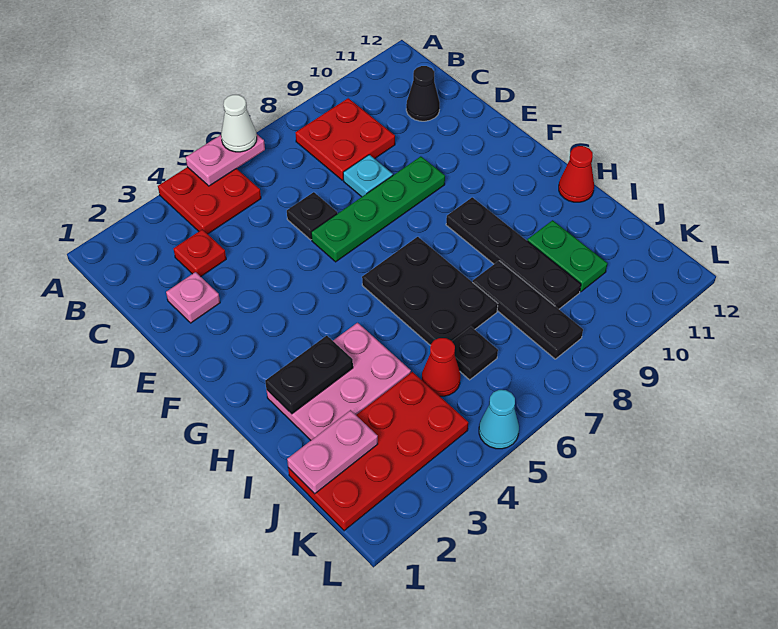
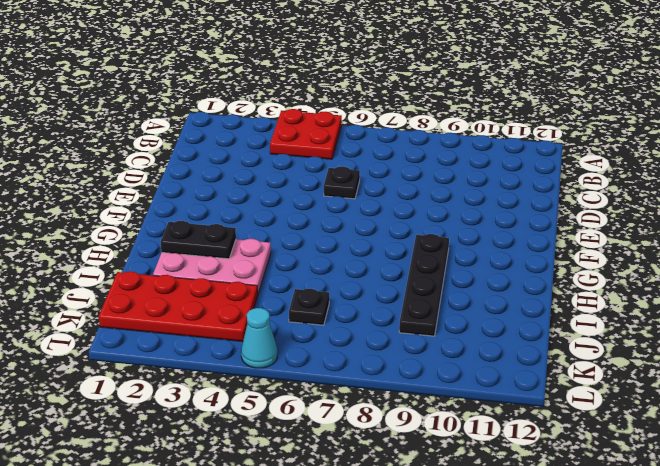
none -> red plate B8:C9 level 1
none -> red plate C3 level 1
none -> black cone C11 level 1

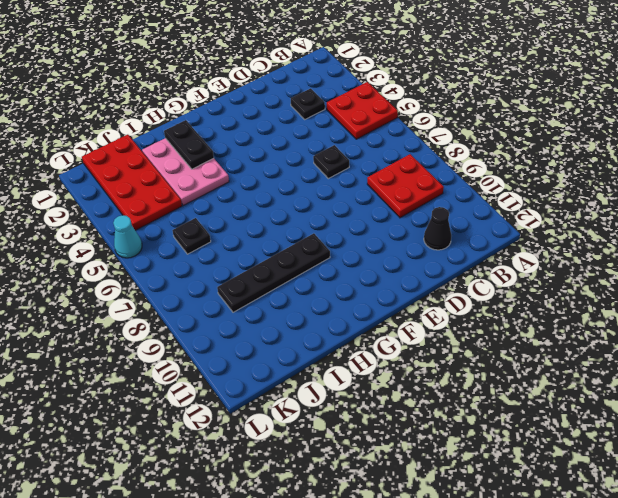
black plate C3 level 1 -> red plate C3 level 1
none -> pink plate D2 level 1
none -> cyan plate D8 level 1
none -> green plate E6:E9 level 1

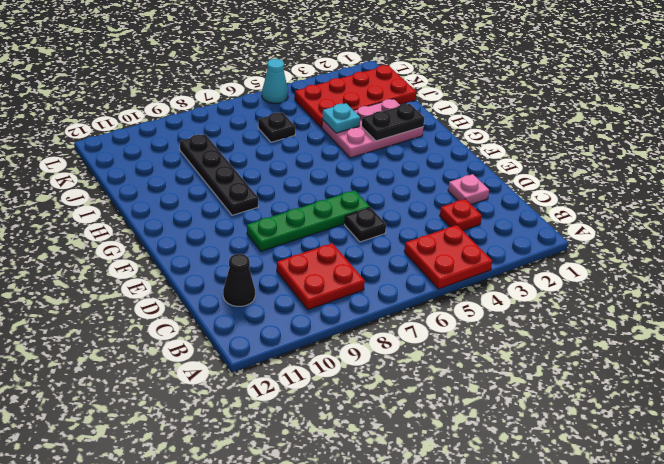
cyan plate I4 level 2 -> cyan plate D8 level 1
none -> black plate G6:I7 level 1
none -> red cone H12 level 1
none -> black plate I8:K8 level 1

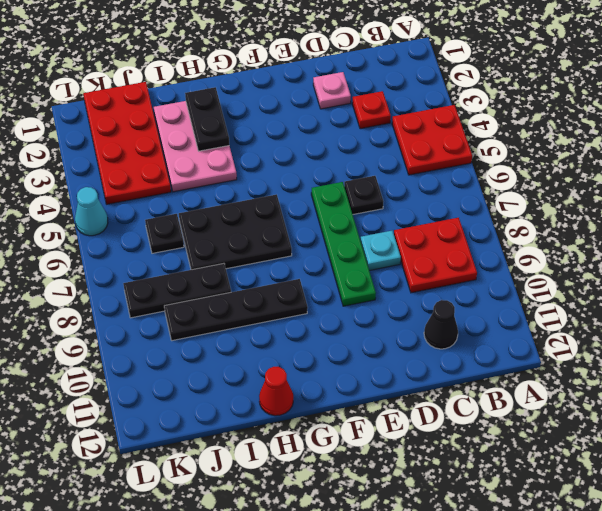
none -> green plate I10:J10 level 1
none -> red cone J5 level 1
none -> pink plate A5:A6 level 2

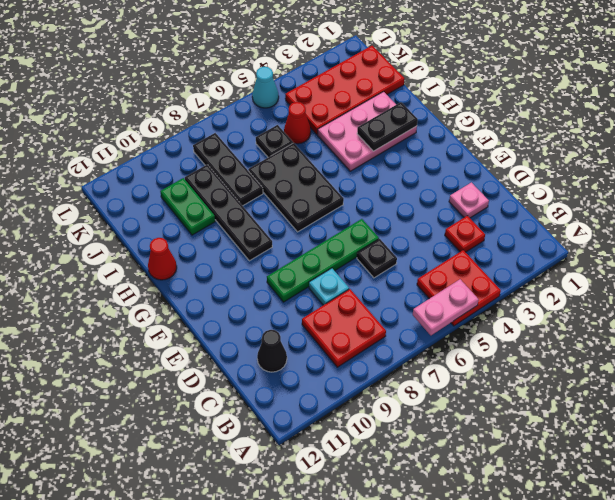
none -> pink plate J1:J2 level 2
none -> white cone A6 level 3

